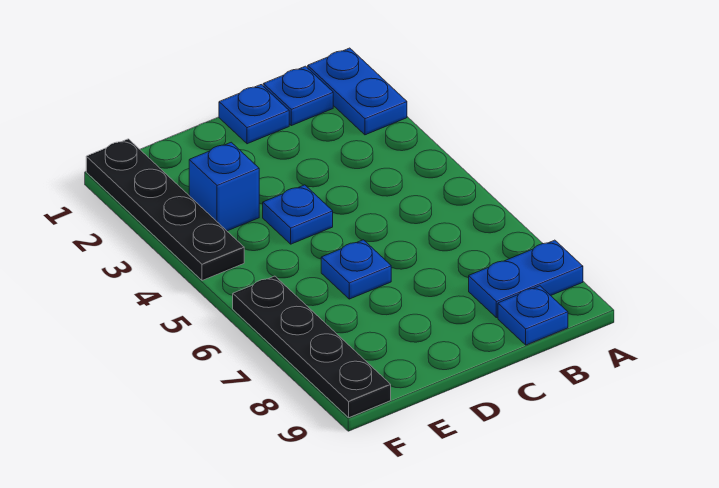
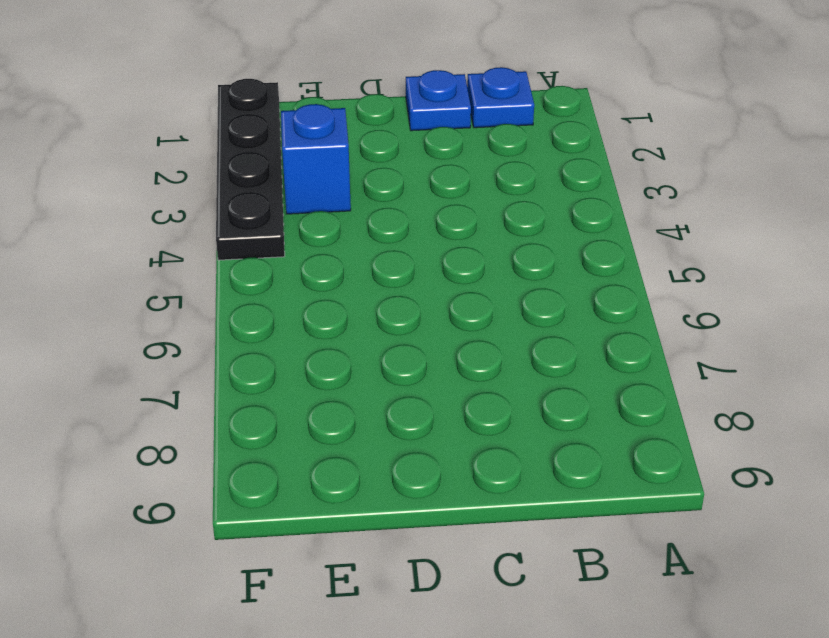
none -> blue plate A1:A2 level 1
none -> blue plate A8:B8 level 1

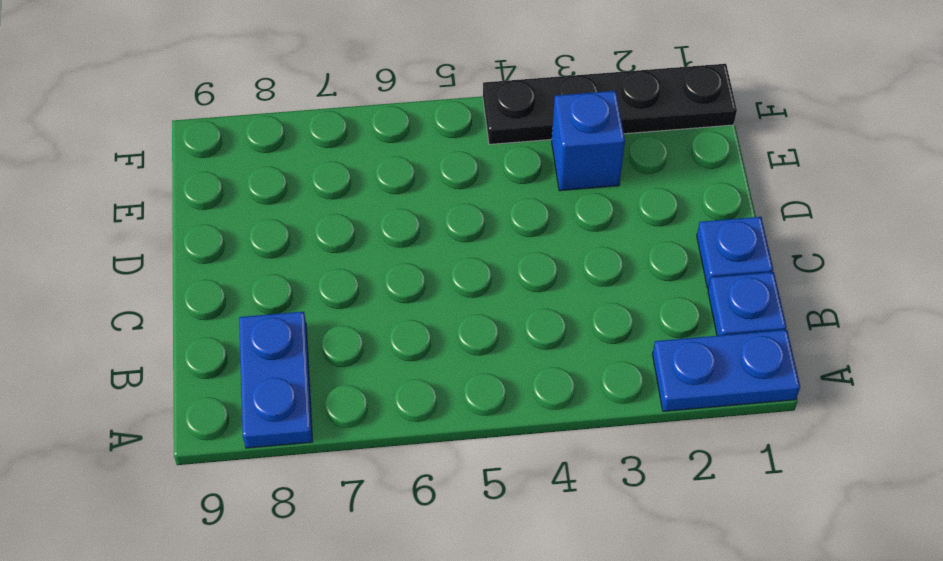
none -> blue plate B9 level 1
none -> blue plate D4 level 1

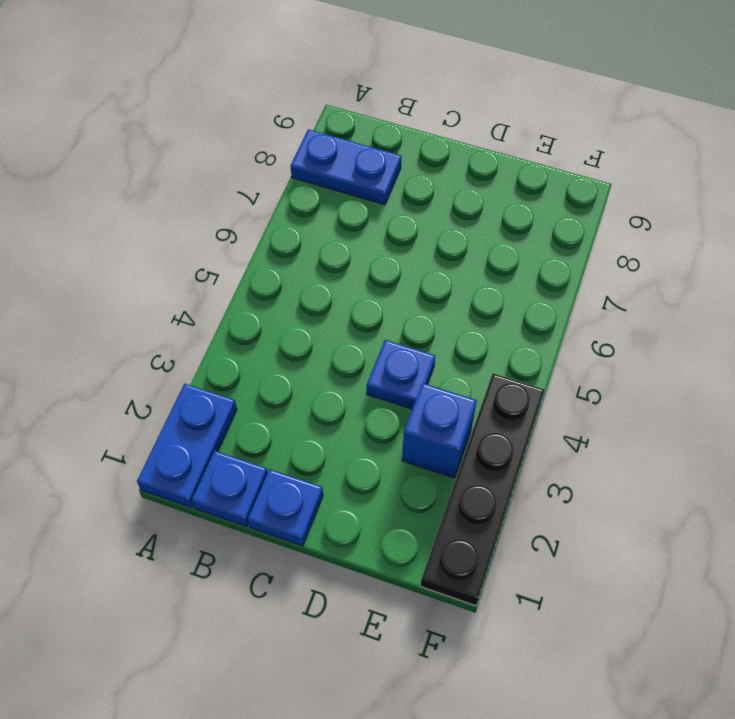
none -> blue plate B9 level 1
none -> blue plate D6 level 1

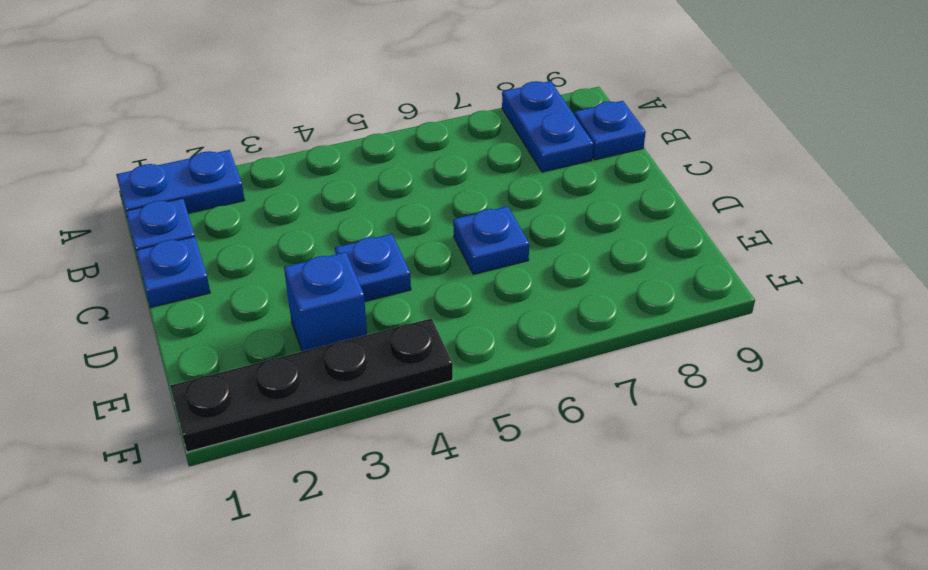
none -> black plate F6:F9 level 1

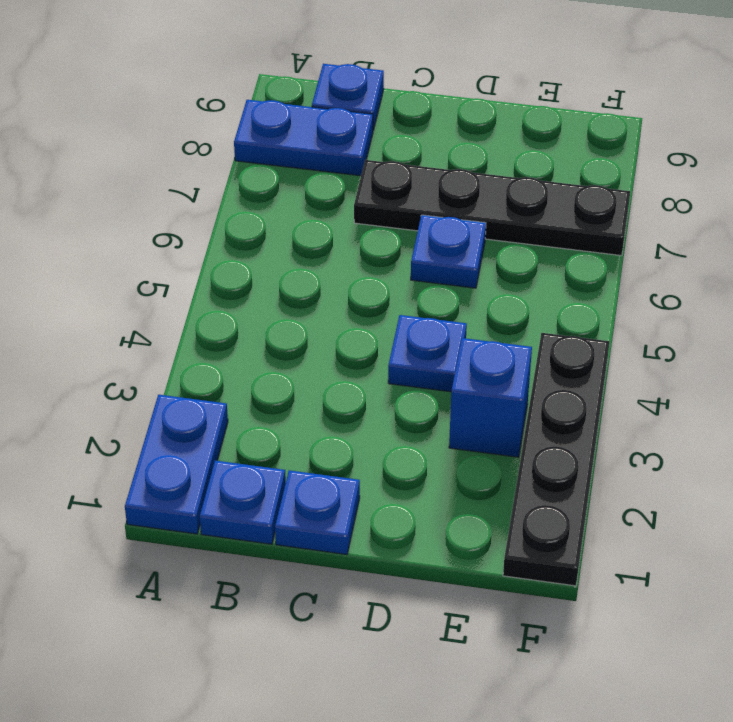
black plate C7:F7 level 1 -> black plate F6:F9 level 1

